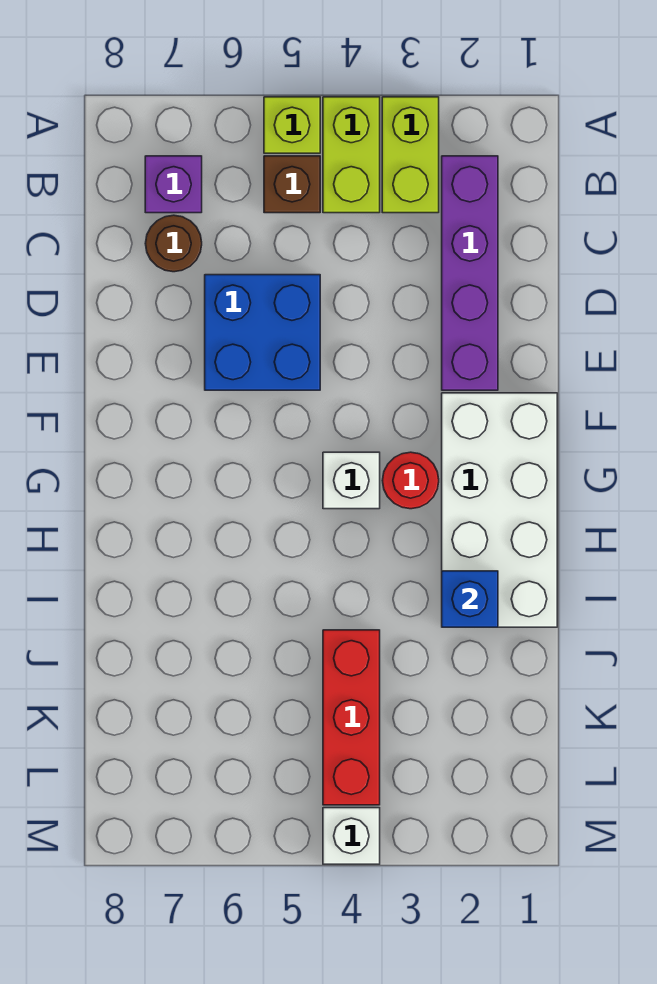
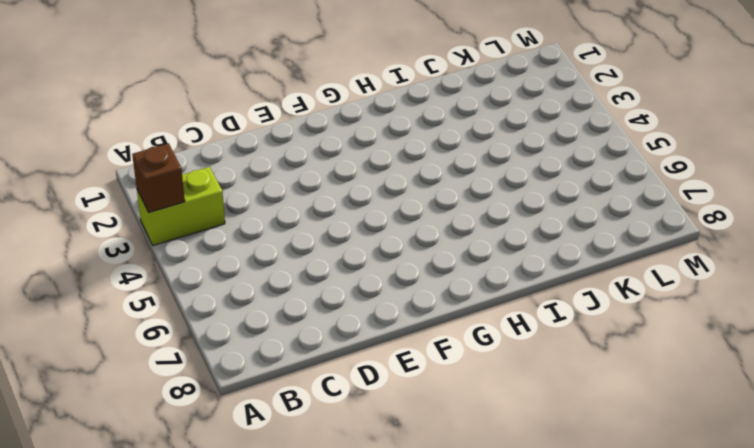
brown brick A3 level 2 -> brown brick B5 level 1
none -> lime brick A4:B4 level 1
none -> lime brick A5 level 1
none -> purple brick B2:E2 level 1

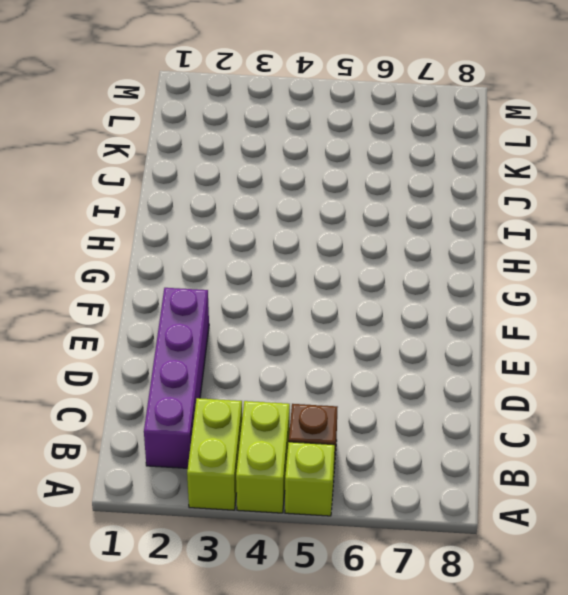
none -> purple brick B7 level 1
none -> brown round brick C7 level 1
none -> blue brick D5:E6 level 1

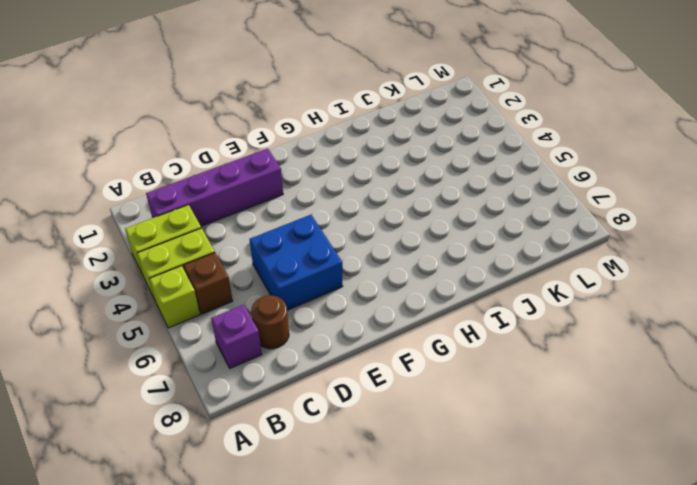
none -> white brick F1:I2 level 1
none -> red round brick G3 level 1
none -> white brick G4 level 1

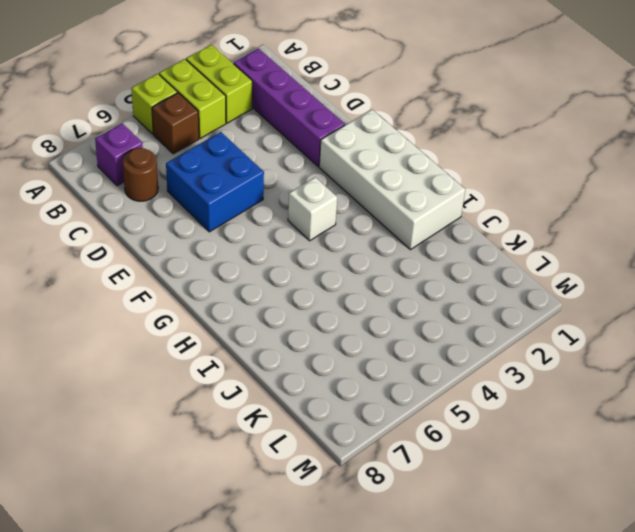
none -> red round brick G3 level 1
none -> red brick J4:L4 level 1
none -> white brick M4 level 1

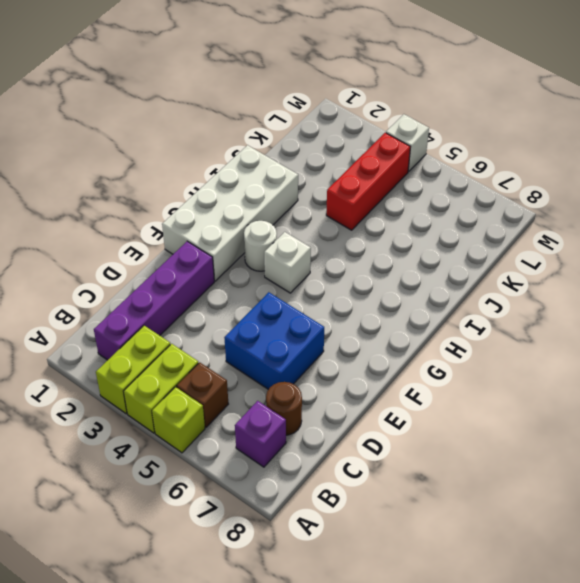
white round brick G3 level 1 -> red round brick G3 level 1
none -> blue brick I2 level 2

